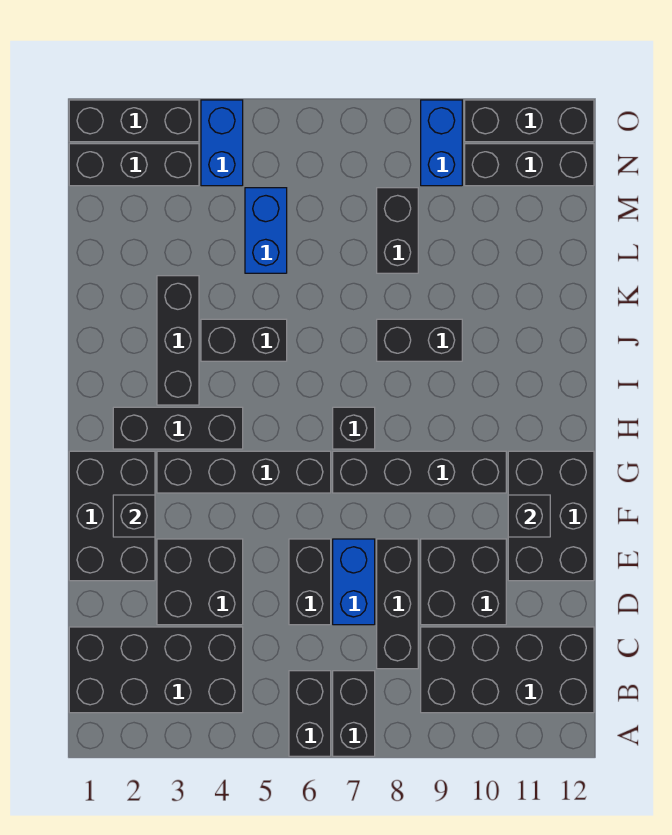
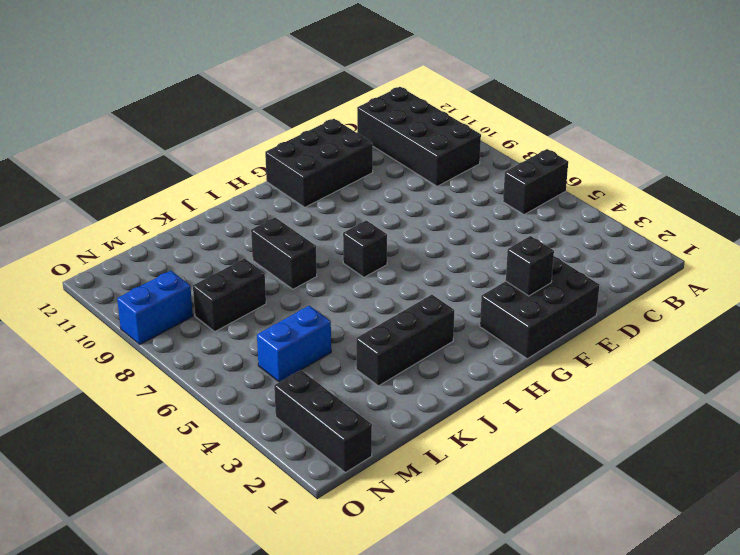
none -> black brick A7:B7 level 1
none -> black brick B1:C4 level 1
none -> black brick C8:E8 level 1

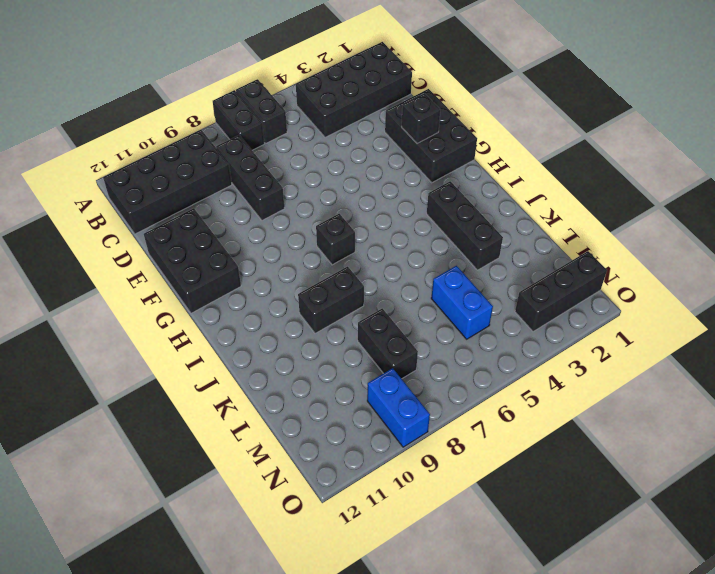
none -> black brick D3:E4 level 1
none -> black brick D6:E6 level 1
none -> blue brick D7:E7 level 1

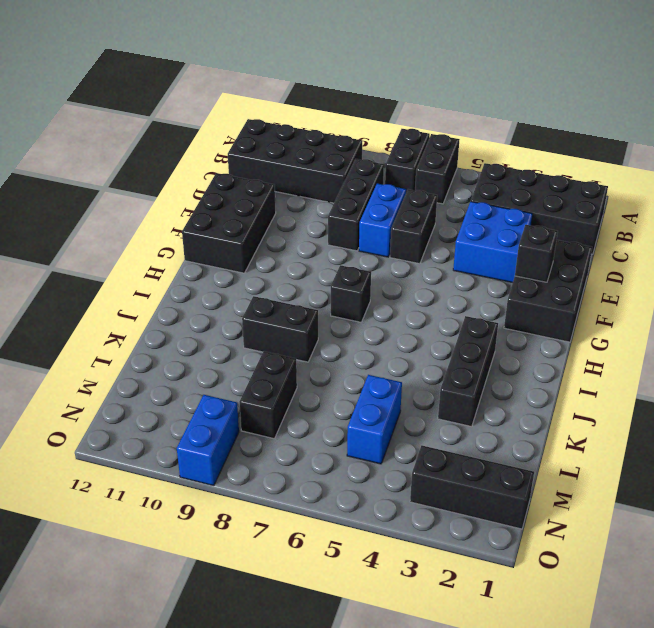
blue brick D3:E4 level 1 -> black brick D3:E4 level 1
none -> black brick D9:E10 level 1
none -> black brick G3:G6 level 1
none -> black brick G7:G10 level 1

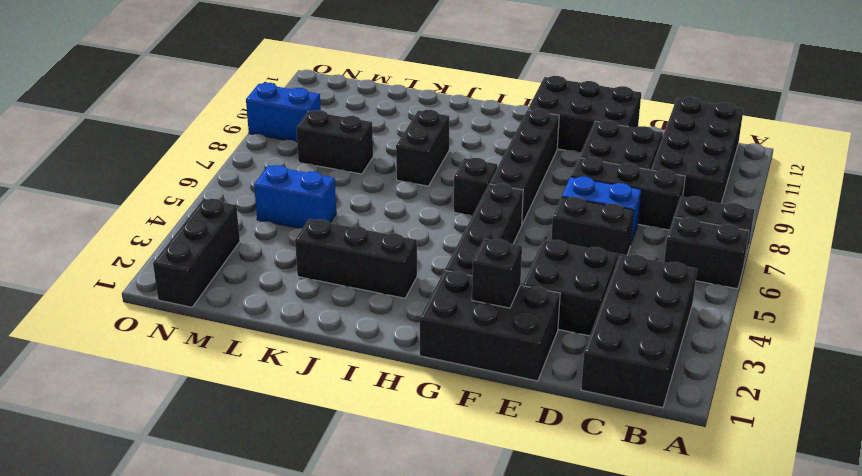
none -> black brick H2:H4 level 1
none -> black brick J4:J5 level 1
none -> blue brick N4:O4 level 1

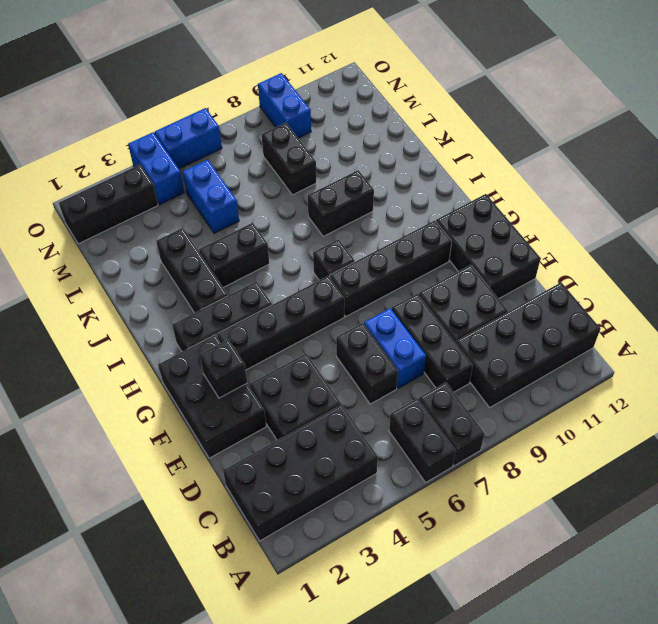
blue brick O5:O6 level 1 -> none
none -> black brick N10:N12 level 1
none -> black brick O1:O3 level 1
none -> black brick O10:O12 level 1

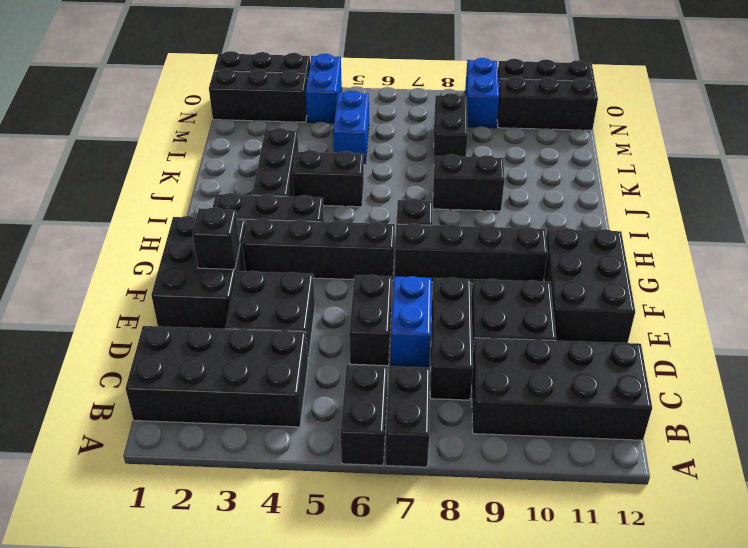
none -> black brick F11 level 2

